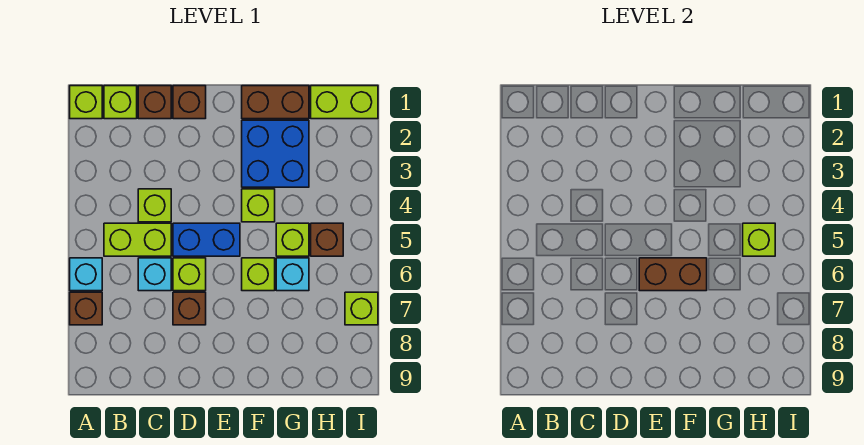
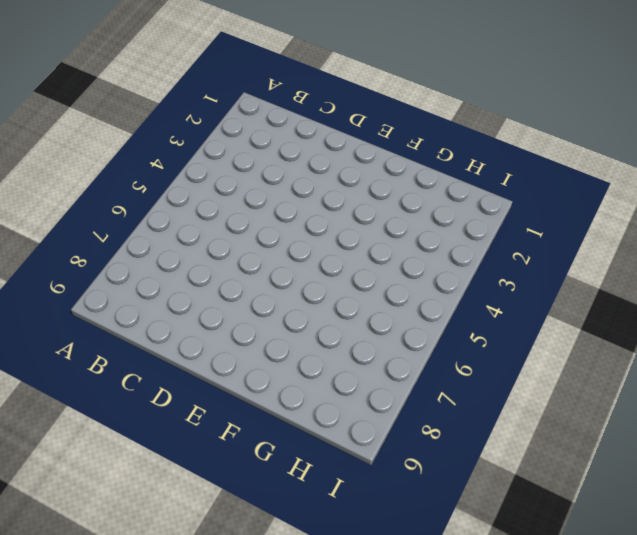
none -> lime brick A1 level 1
none -> cyan brick A6 level 1
none -> brown brick A7 level 1

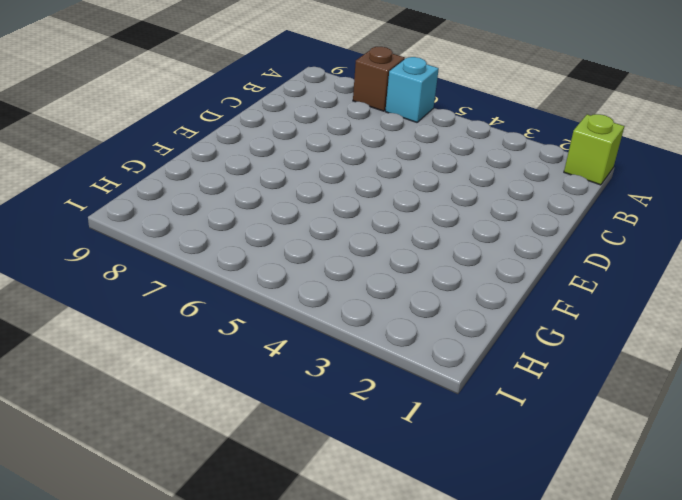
none -> lime brick B1 level 1
none -> lime brick B5:C5 level 1
none -> brown brick C1 level 1

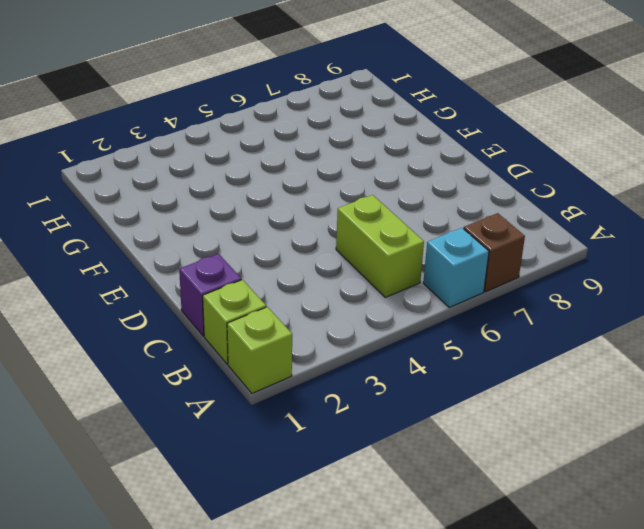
purple brick C1 level 1 -> brown brick C1 level 1
none -> lime brick C4 level 1
none -> cyan brick C6 level 1
none -> brown brick D1 level 1

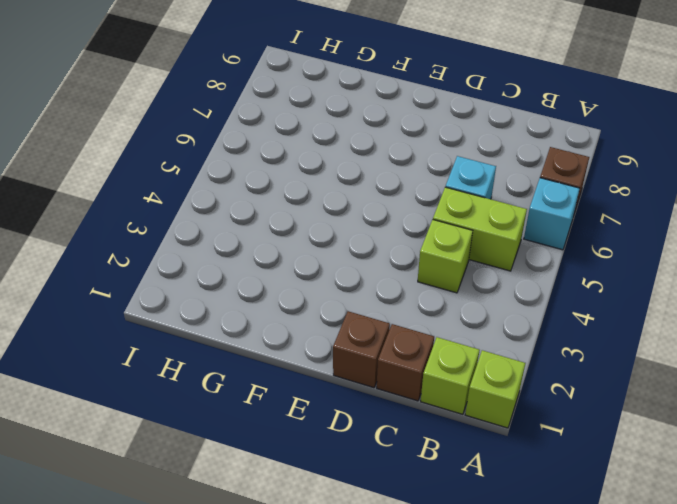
none -> blue brick D5:E5 level 1
none -> lime brick D6 level 1
none -> brown brick D7 level 1

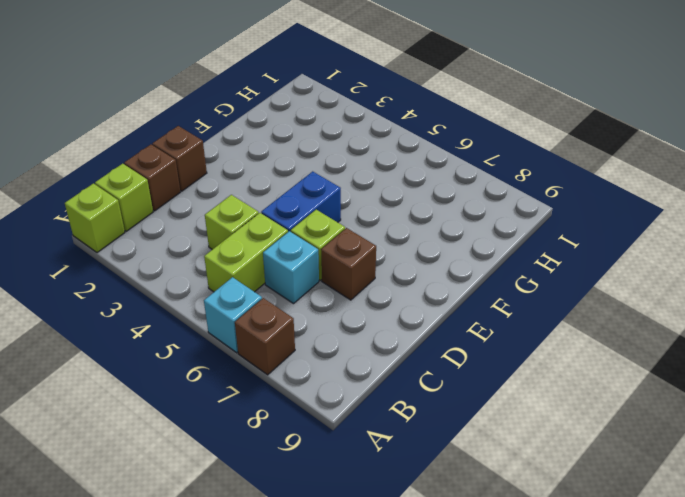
none -> brown brick F1:G1 level 1
none -> blue brick F2:G3 level 1
none -> lime brick F4 level 1

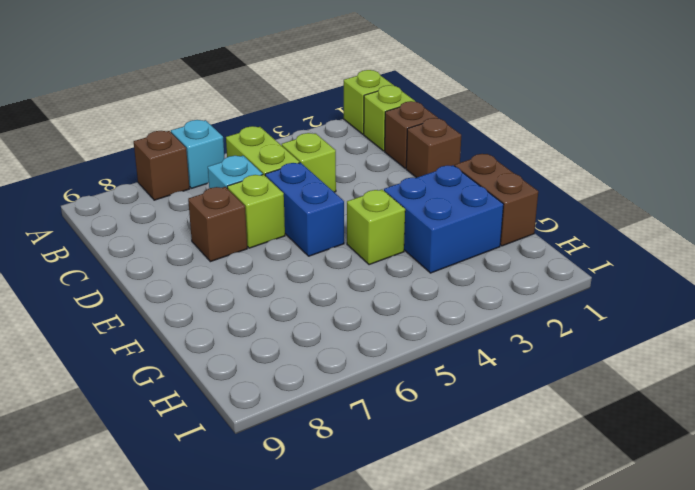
none -> lime brick F6 level 1
none -> lime brick G5 level 1
none -> cyan brick G6 level 1

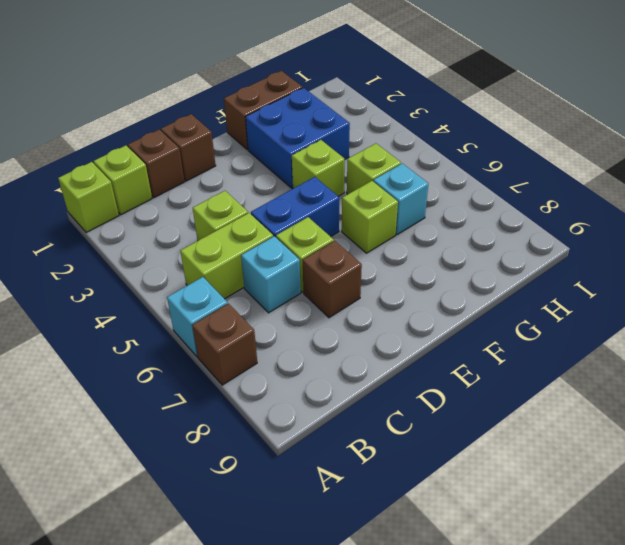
none -> lime brick H1:I1 level 1
none -> brown brick H5 level 1
none -> lime brick I7 level 1

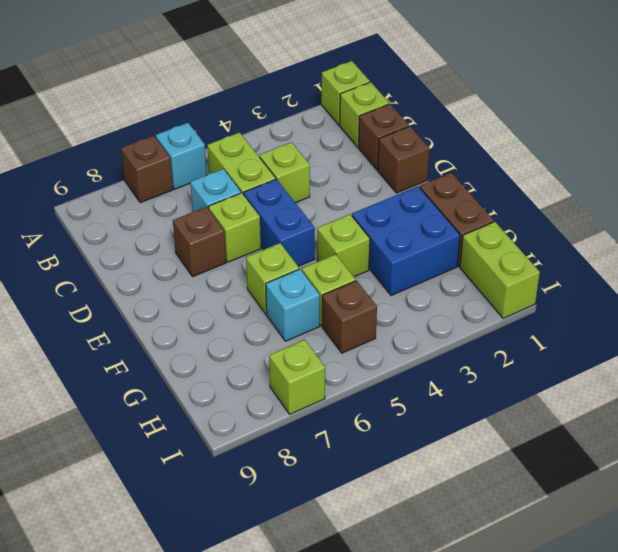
none -> brown brick E6:F6 level 2
none -> lime brick H5 level 2

